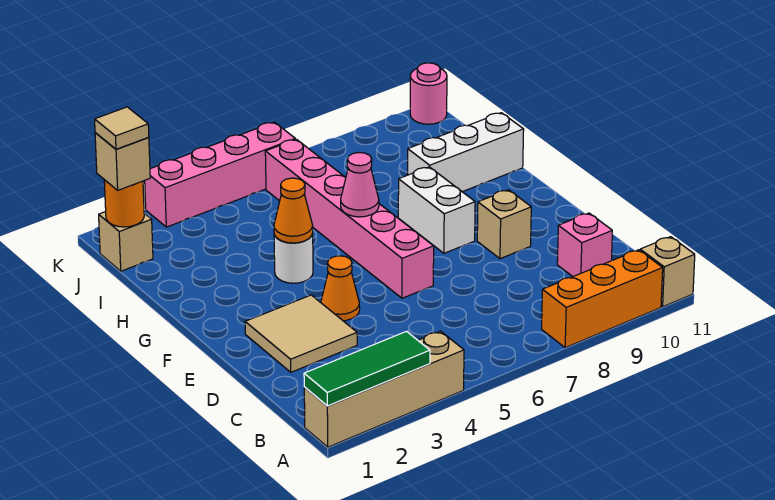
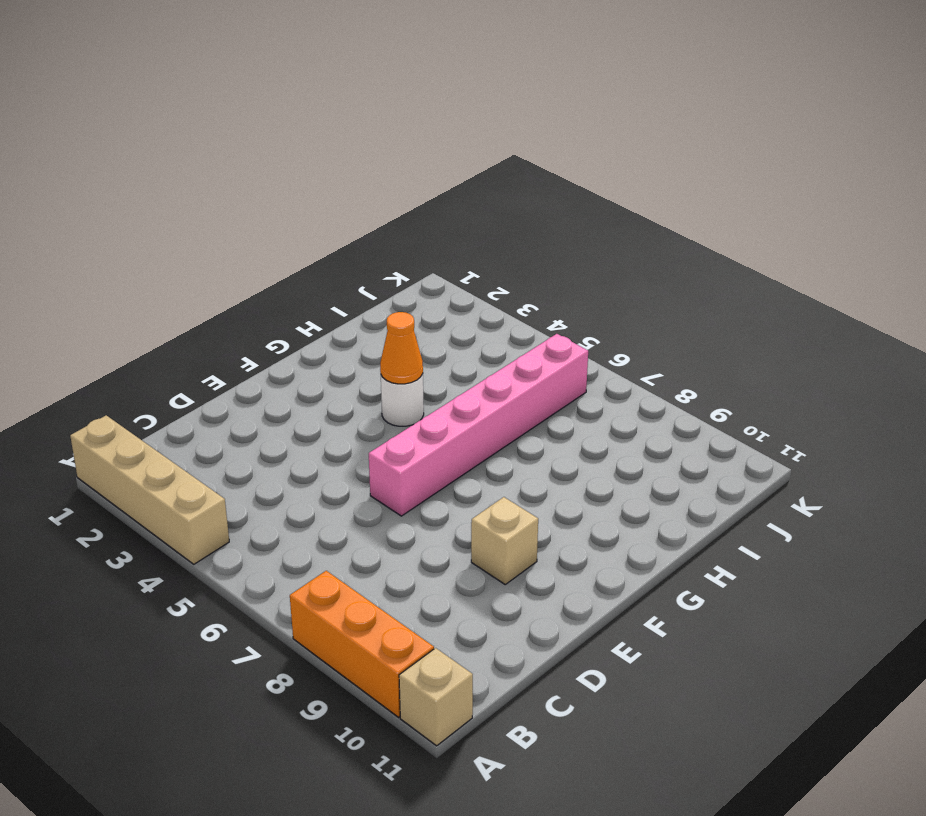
none -> pink brick C10 level 1
none -> tan tile D2:E3 level 1
none -> orange cone E4 level 1

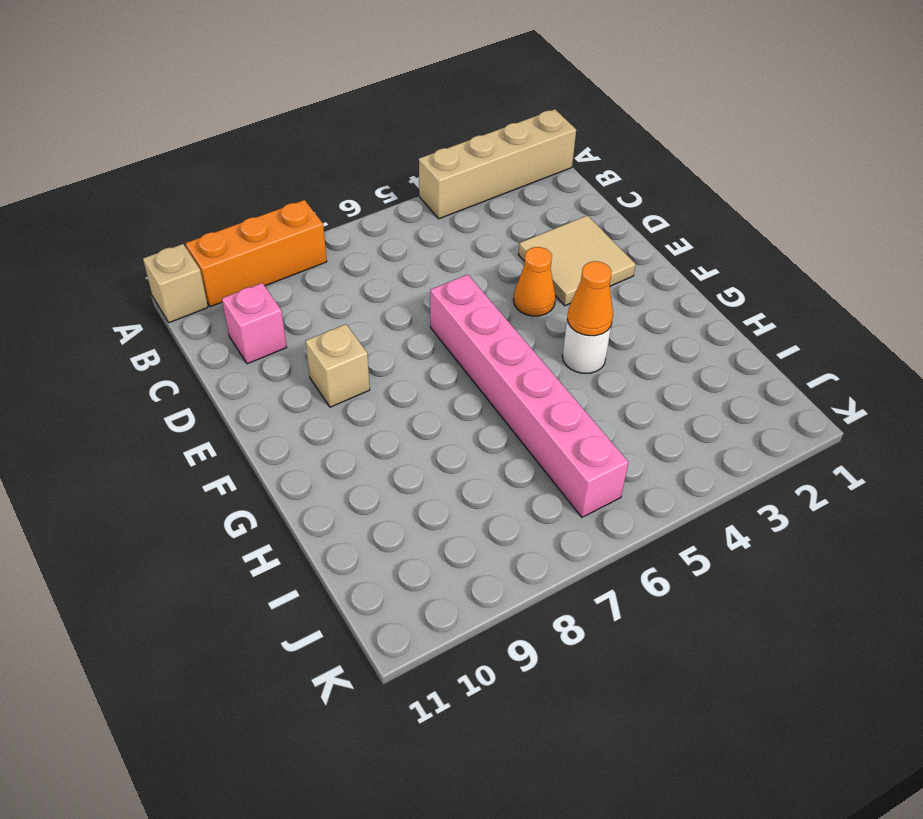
none -> white brick F8:G8 level 1
none -> white brick H9:H11 level 1
none -> tan brick J1 level 1

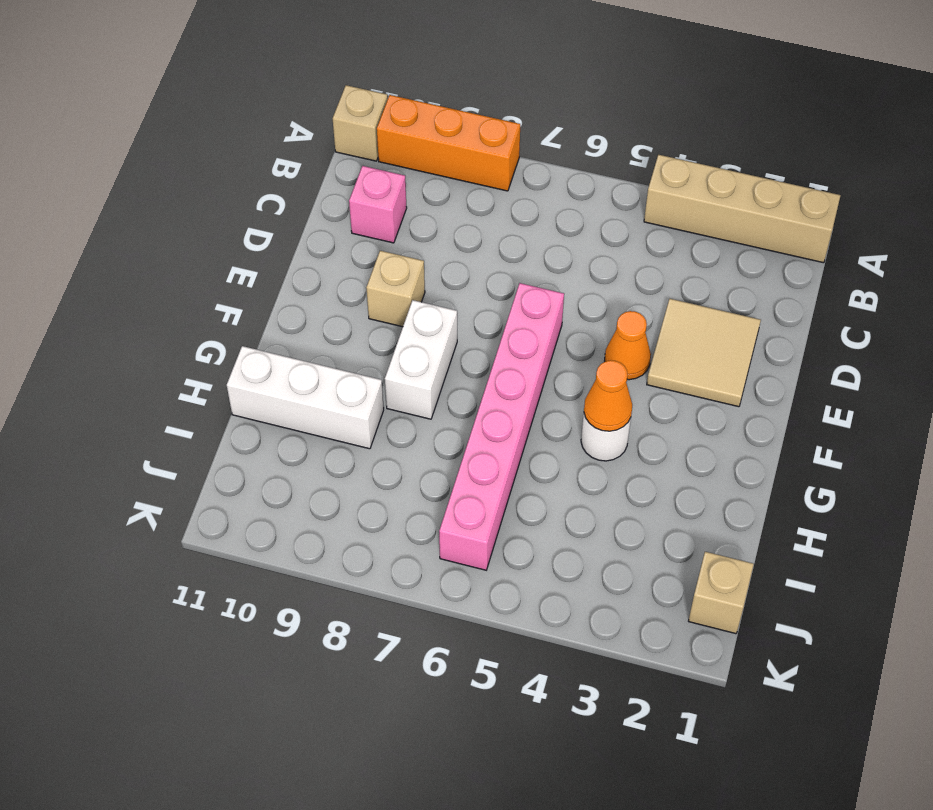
none -> pink brick K3:K6 level 1
none -> pink round brick K11 level 1
none -> green tile A1:A3 level 2

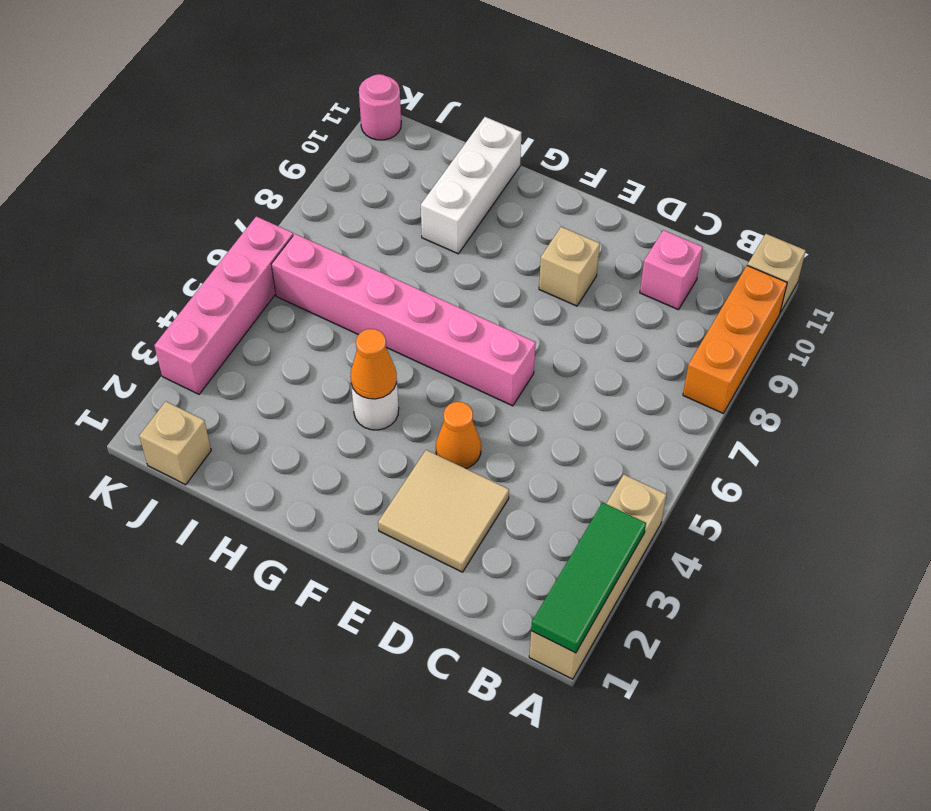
none -> white brick F8:G8 level 1
none -> pink cone G6 level 2
none -> orange round brick J1 level 2

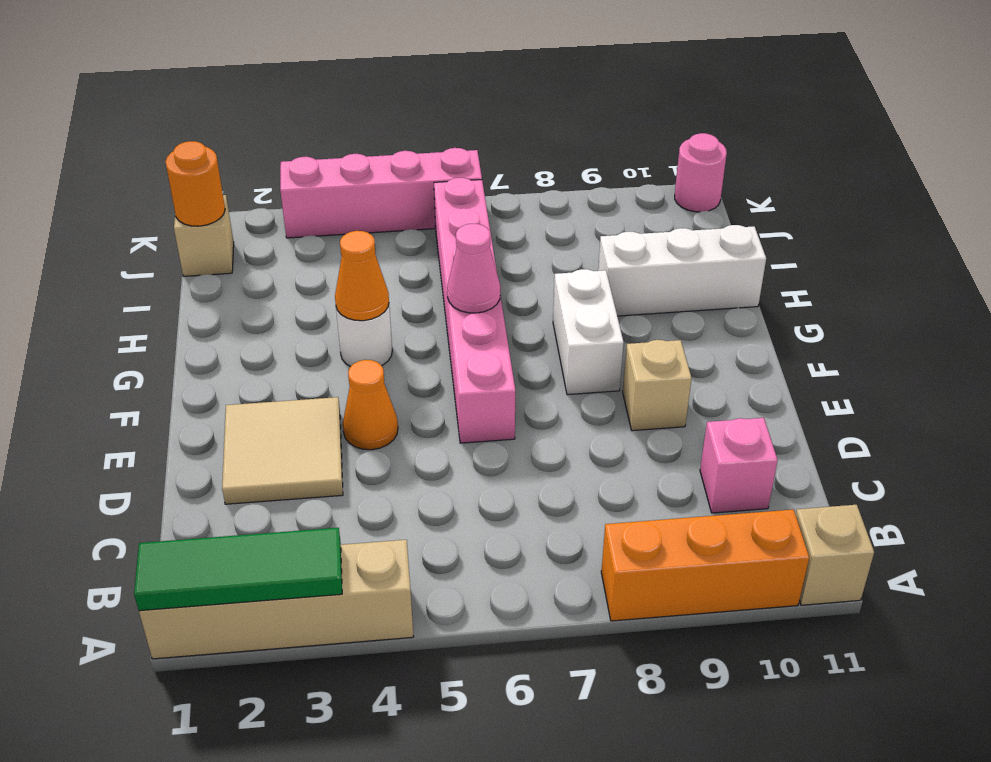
none -> tan brick J1 level 3
none -> tan tile J1 level 4

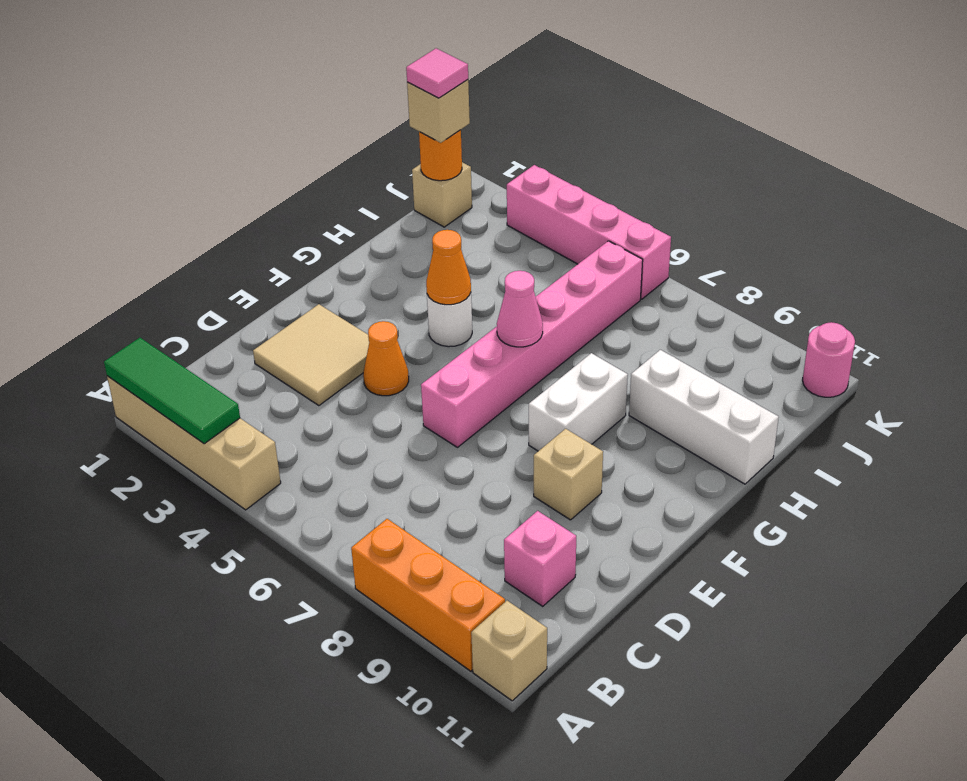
pink tile J1 level 4 -> tan tile J1 level 4

